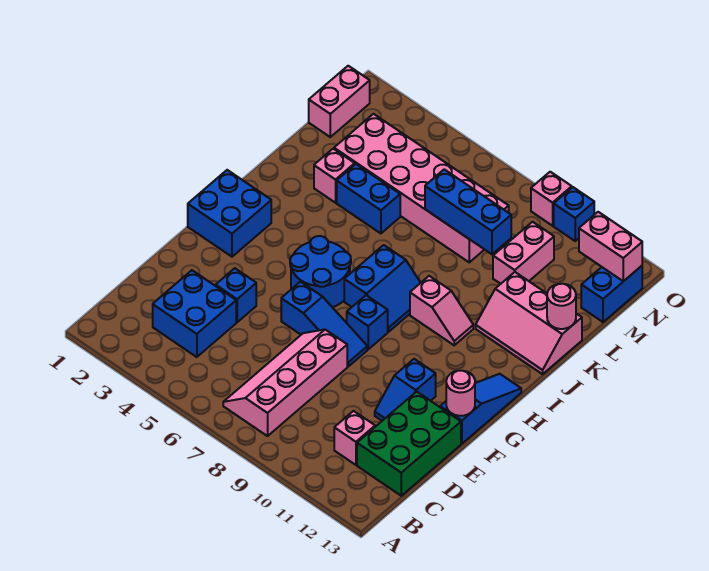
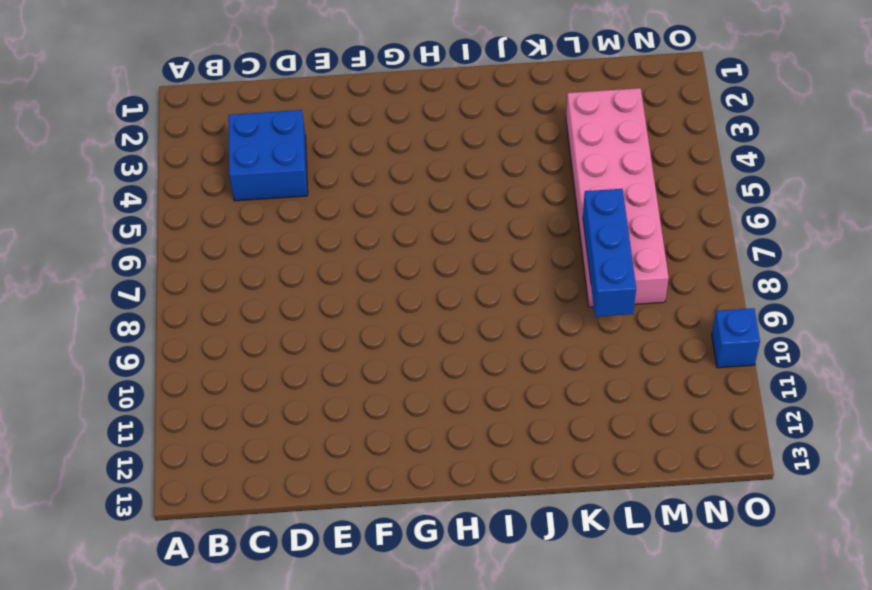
none -> pink slope B7:E8 level 1 top 8
none -> pink brick C11 level 1
none -> green brick C12:E13 level 1

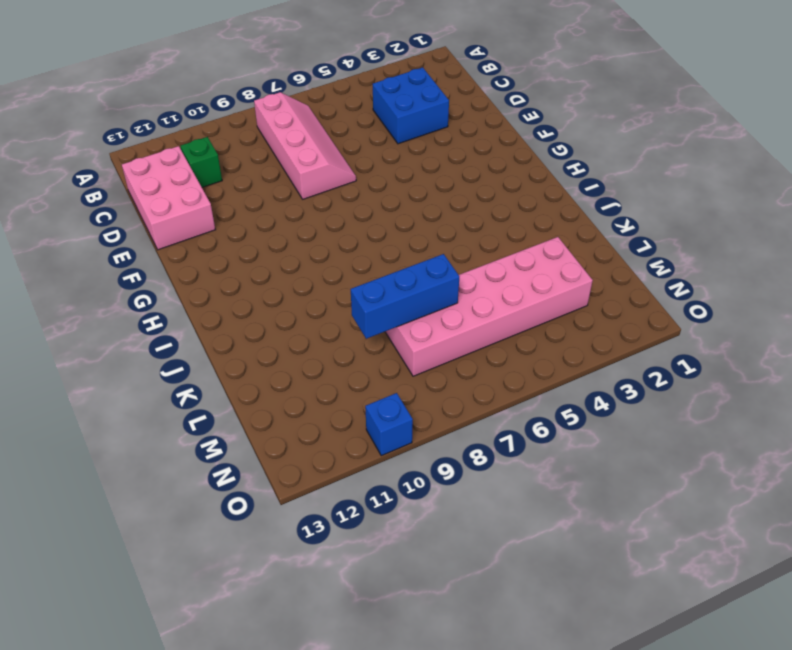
green brick C11 level 1 -> pink brick C11 level 1
pink brick C12:E13 level 1 -> green brick C12:E13 level 1
none -> blue brick E4 level 1
none -> blue slope E11:F11 level 1 top F
none -> blue slope F6:F8 level 1 top 6

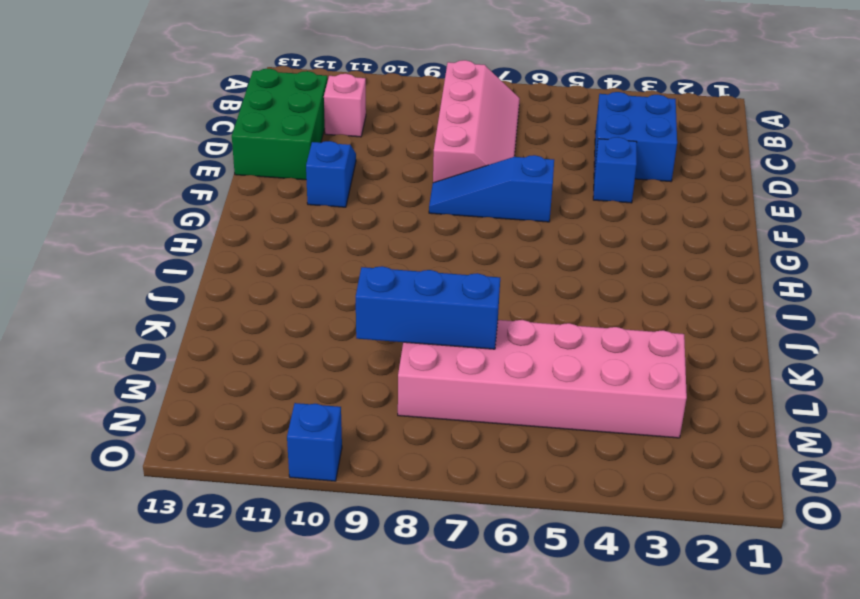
none -> blue slope F13:H13 level 1 top F
none -> blue brick G1:H2 level 1
none -> blue round brick G5:H6 level 1

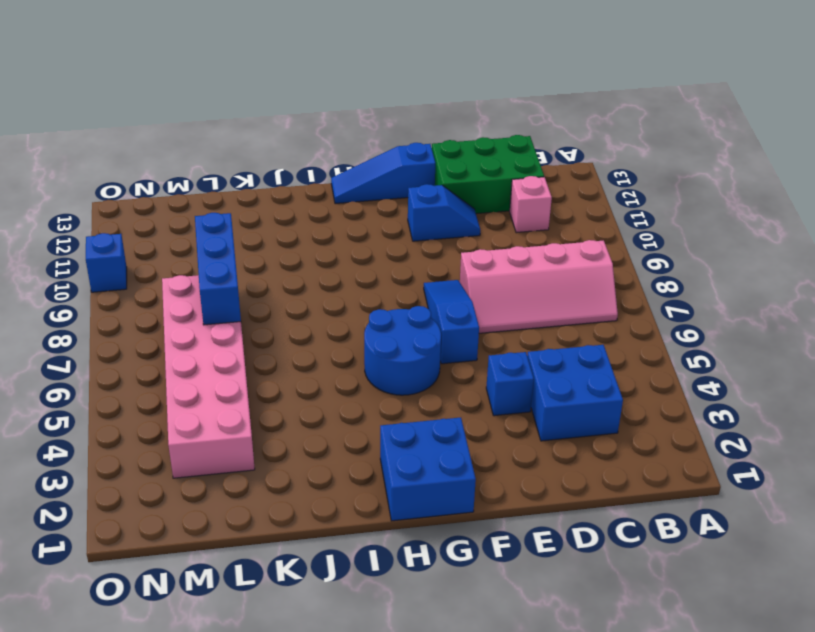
none -> blue brick G8 level 1
none -> blue slope H7:I8 level 1 top 7
none -> pink slope I9:I10 level 1 top 9

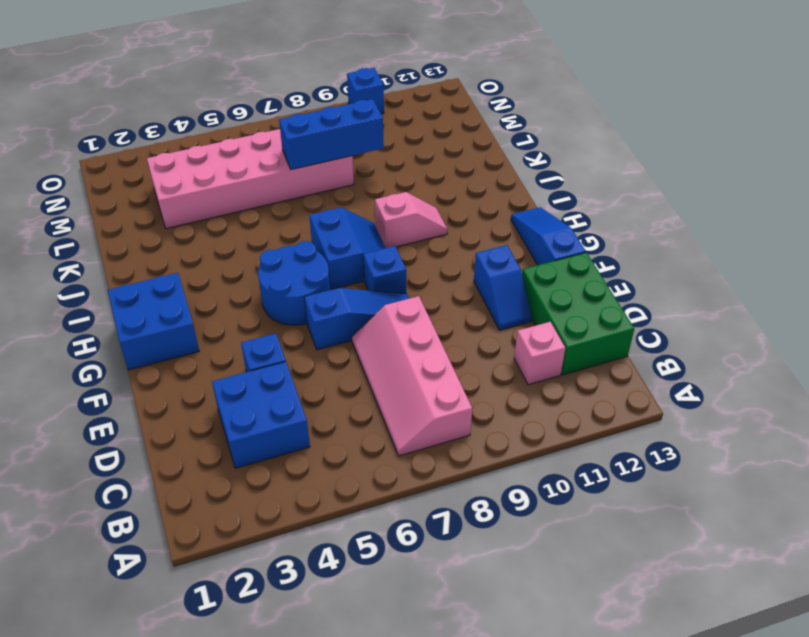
none -> pink slope J11:K13 level 1 top K
none -> pink brick K3 level 1
none -> blue brick K4:K5 level 1

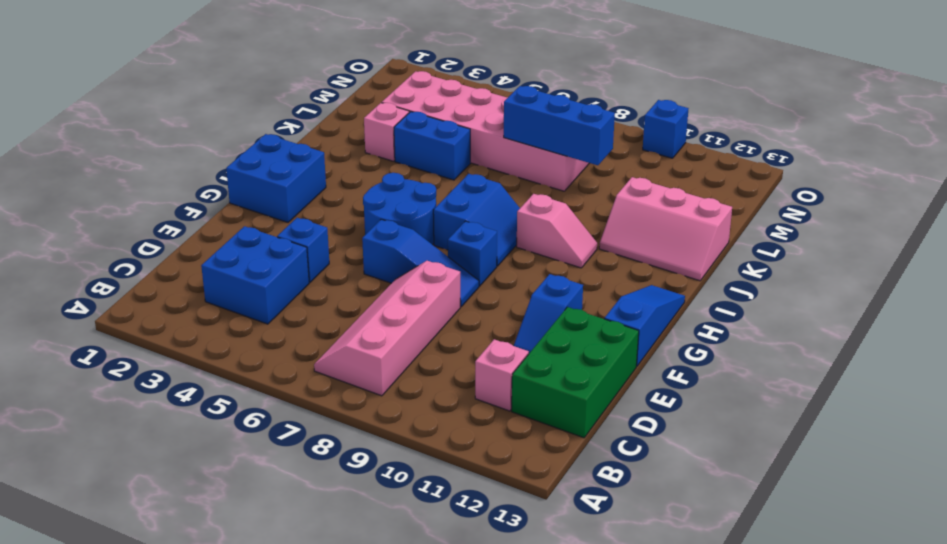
none -> pink brick L10:M10 level 1
none -> pink brick M1:N1 level 1
none -> blue brick M13:N13 level 1

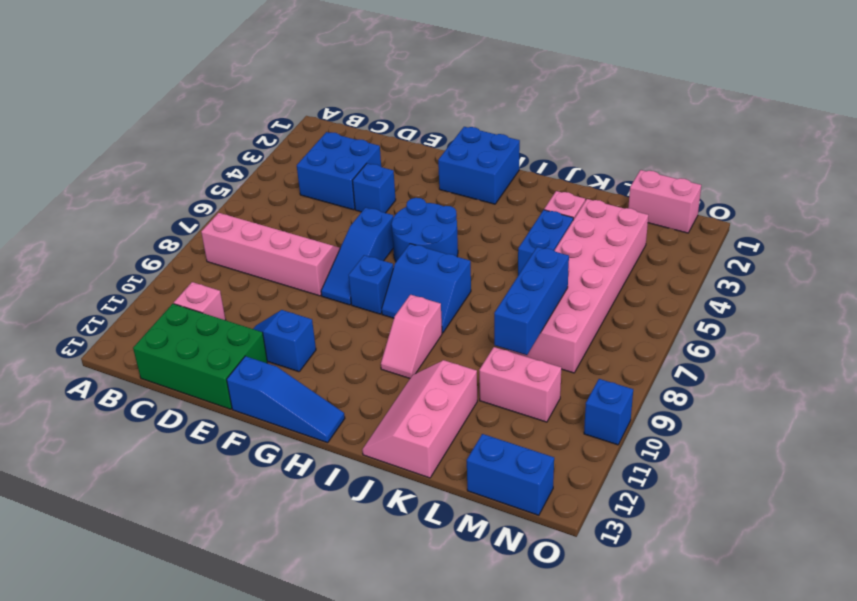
none -> pink brick O9 level 1
none -> pink round brick F13 level 2
none -> pink round brick K13 level 2

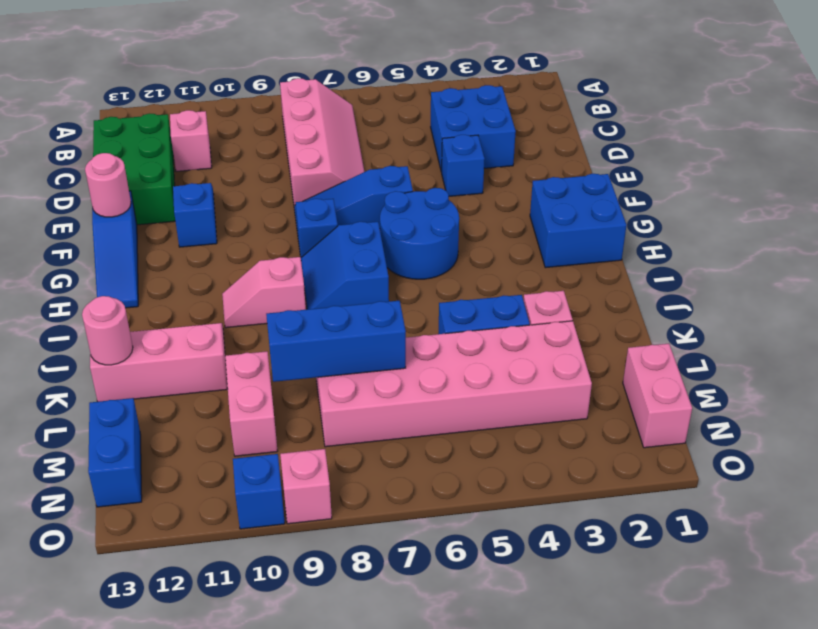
none -> pink brick N12:N13 level 2

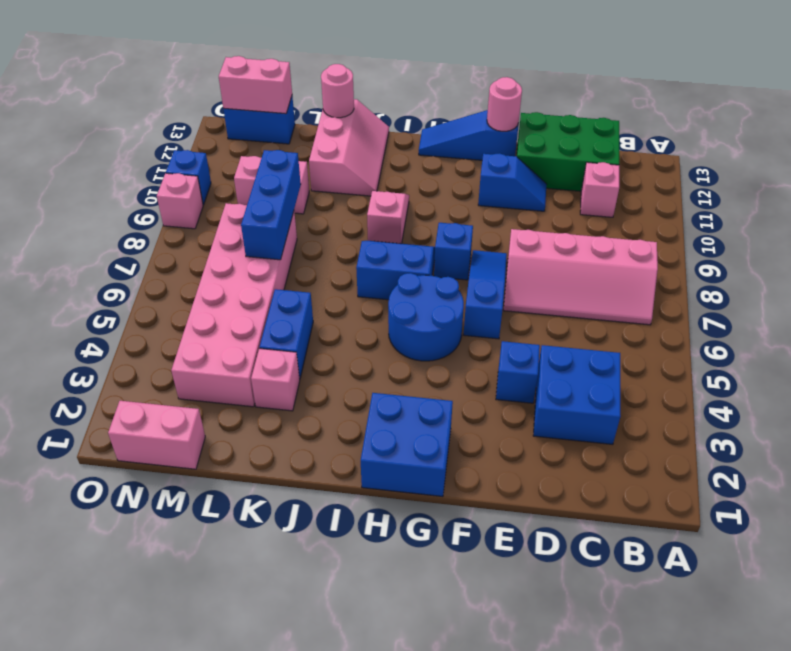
pink brick M13:N13 level 2 -> pink brick N12:N13 level 2

